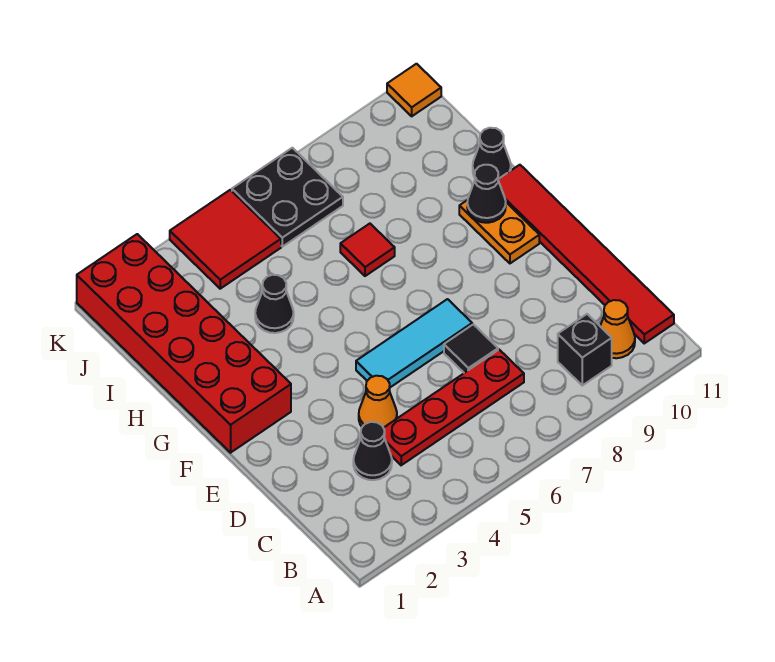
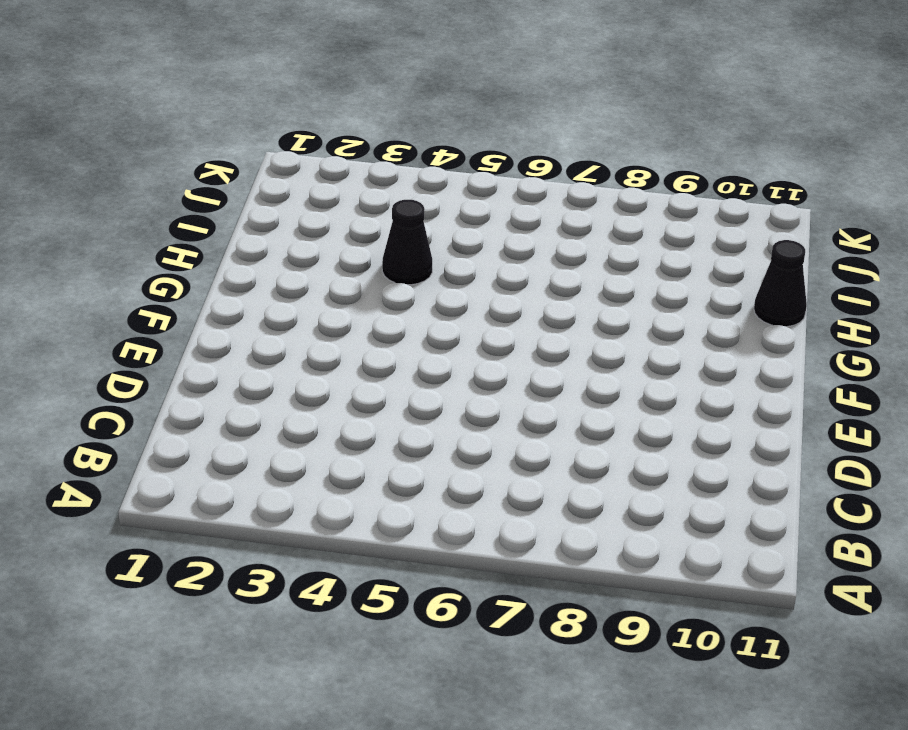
none -> black brick B9 level 1
none -> orange cone B10 level 1
none -> red tile B11:G11 level 1

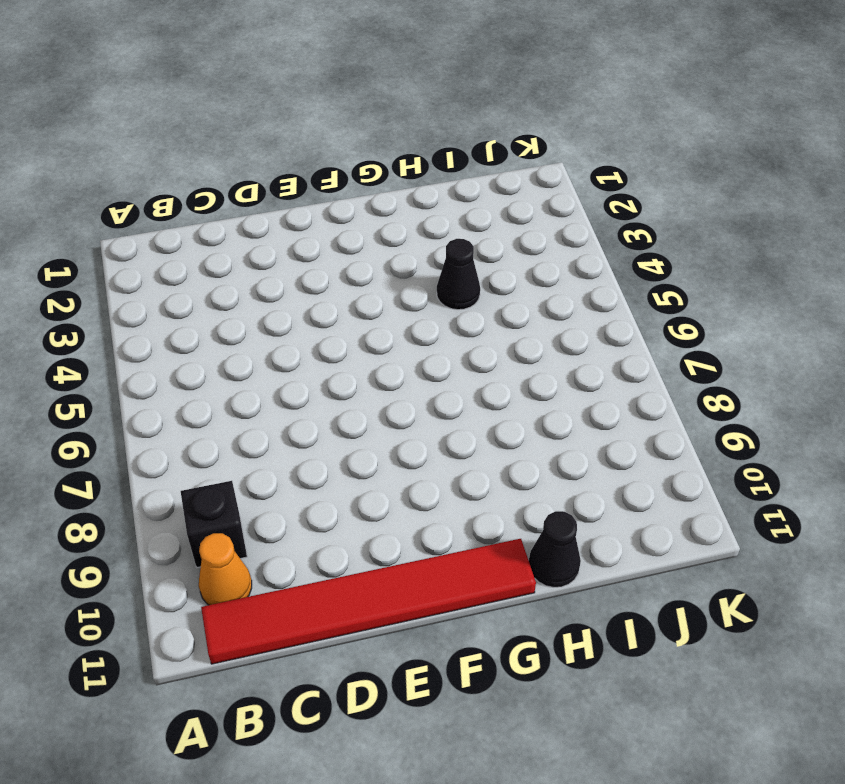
none -> black cone C3 level 1
none -> red plate C4:C7 level 1
none -> orange cone D4 level 1

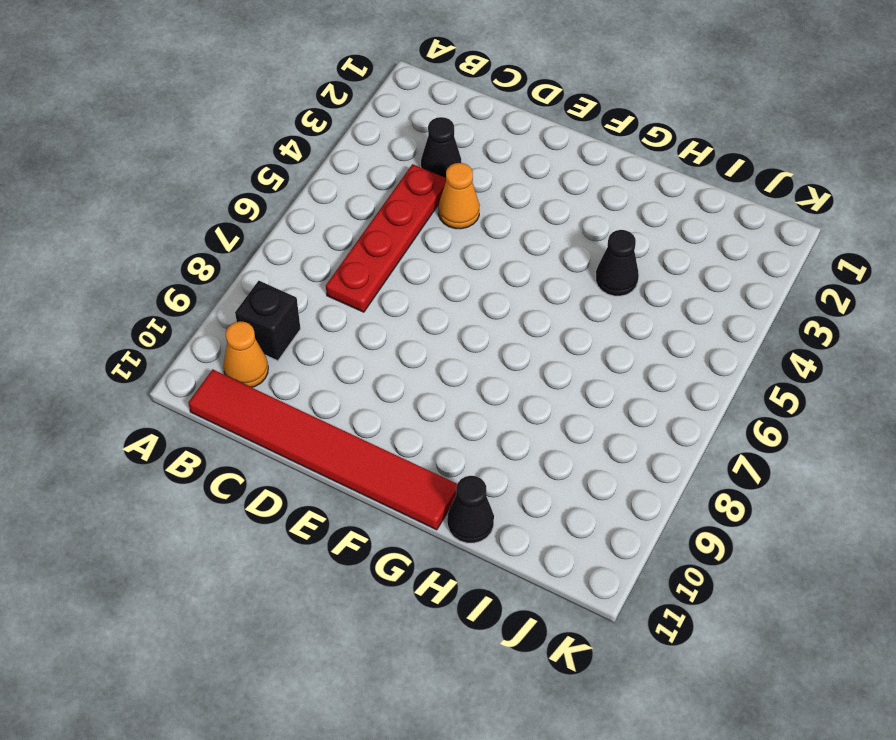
none -> black tile D7 level 1
none -> cyan tile E5:E7 level 1
none -> red brick F1:K2 level 1

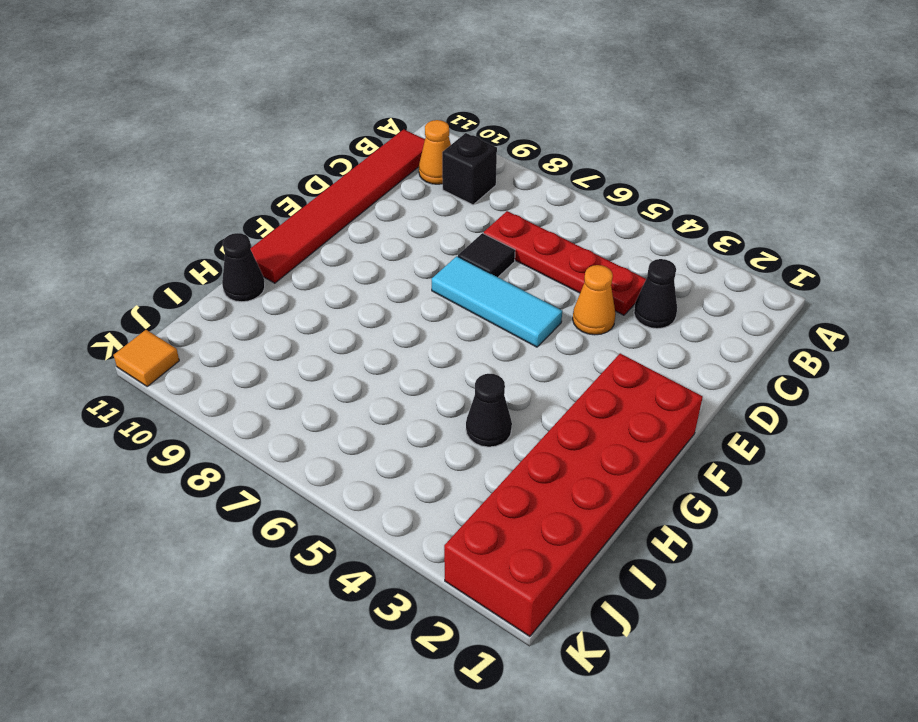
none -> orange plate F10:G10 level 1
none -> red tile H7 level 1
none -> red tile J4:K5 level 1

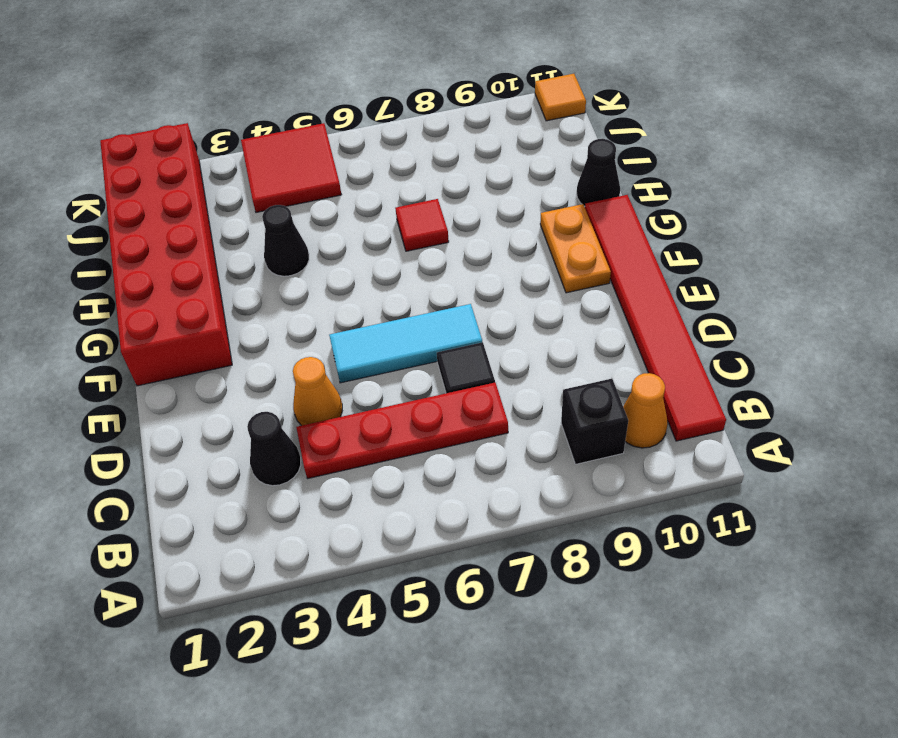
none -> black plate J6:K7 level 1
none -> black cone G10 level 2

